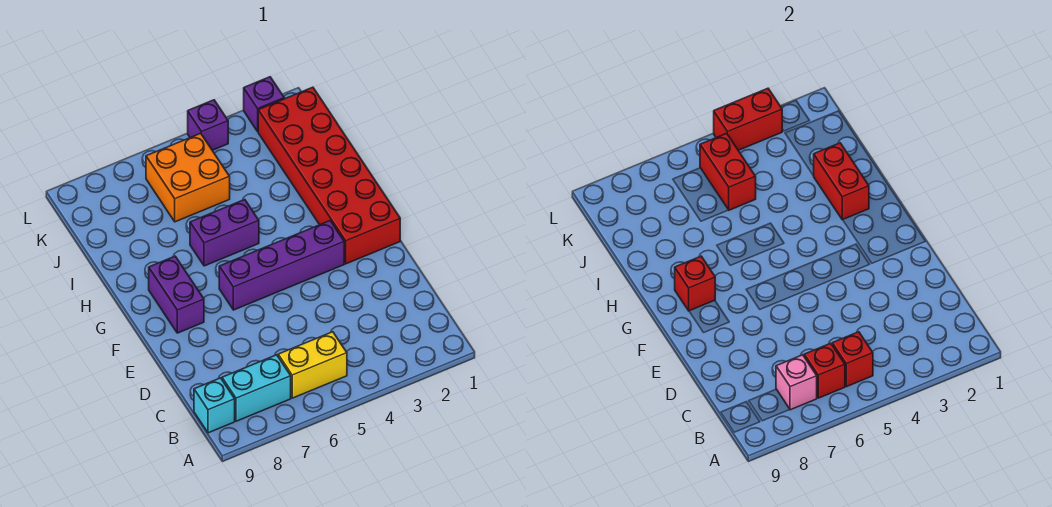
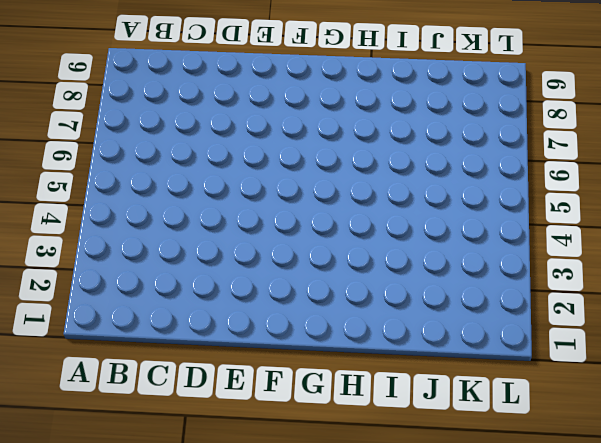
none -> yellow brick B5:B6 level 1
none -> cyan brick B7:B8 level 1
none -> cyan brick B9 level 1

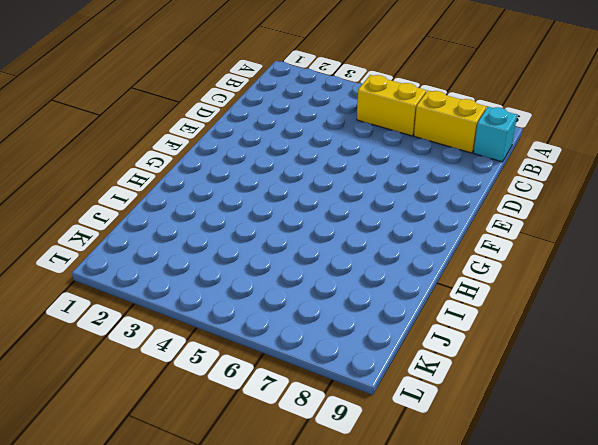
yellow brick B7:B8 level 1 -> cyan brick B7:B8 level 1
none -> red brick F1:K2 level 1
none -> purple brick F3:F6 level 1
none -> purple brick F8:G8 level 1

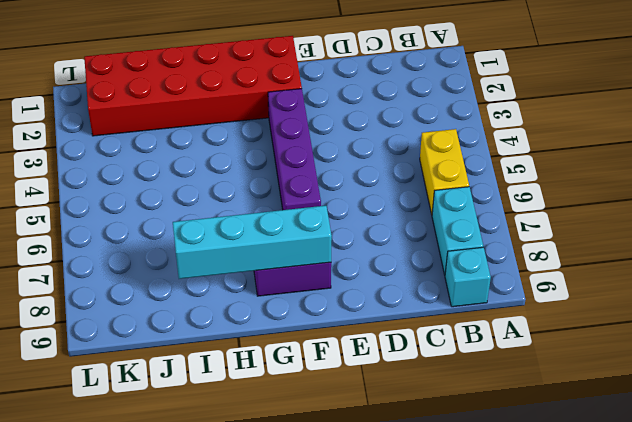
cyan brick F8:I8 level 2 -> red brick G8 level 2
none -> purple brick H5:H6 level 1
none -> orange brick J5:K6 level 1
none -> purple brick L2 level 1

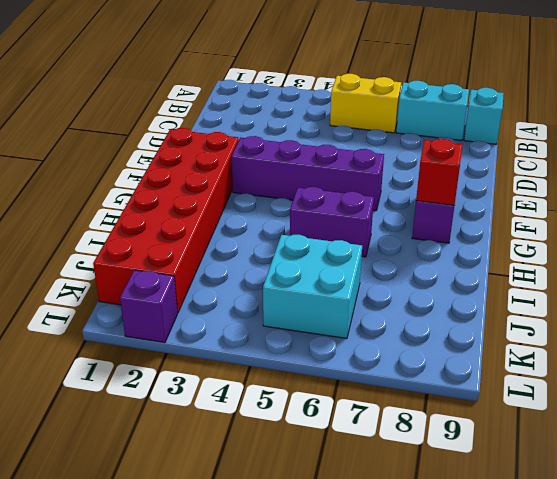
cyan brick J5:K6 level 1 -> orange brick J5:K6 level 1
none -> purple brick L4 level 1
none -> red brick B5 level 2
none -> red brick B6 level 2

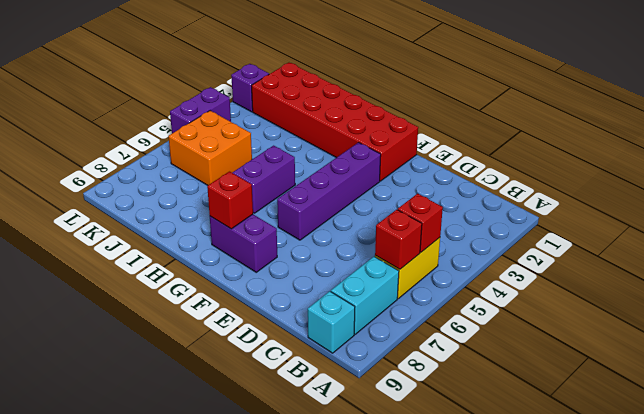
purple brick L4:L5 level 1 -> purple brick L4 level 1
none -> pink brick B7 level 2
none -> red brick H2:I2 level 2
none -> red brick J5:K5 level 2

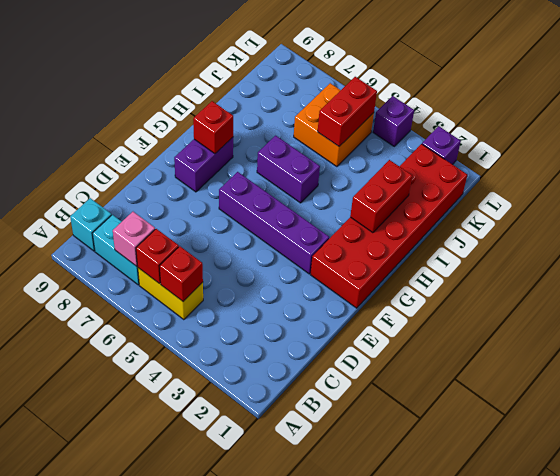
none -> red brick L3:L4 level 2

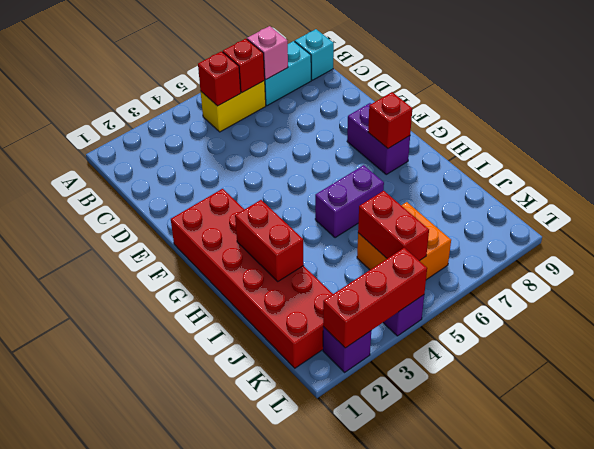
red brick L2:L4 level 2 -> red brick L3:L4 level 2
none -> purple brick F3:F6 level 1

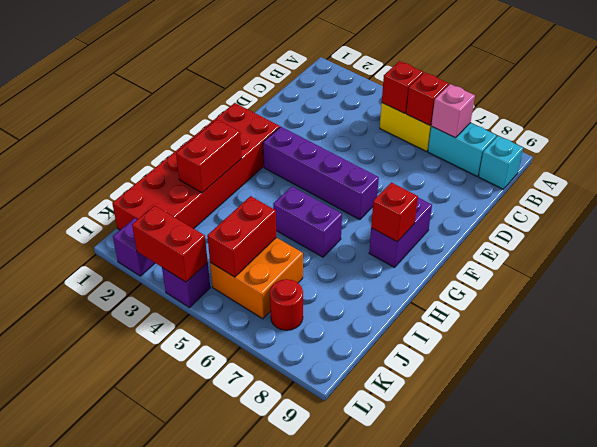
red round brick K7 level 1 -> none

